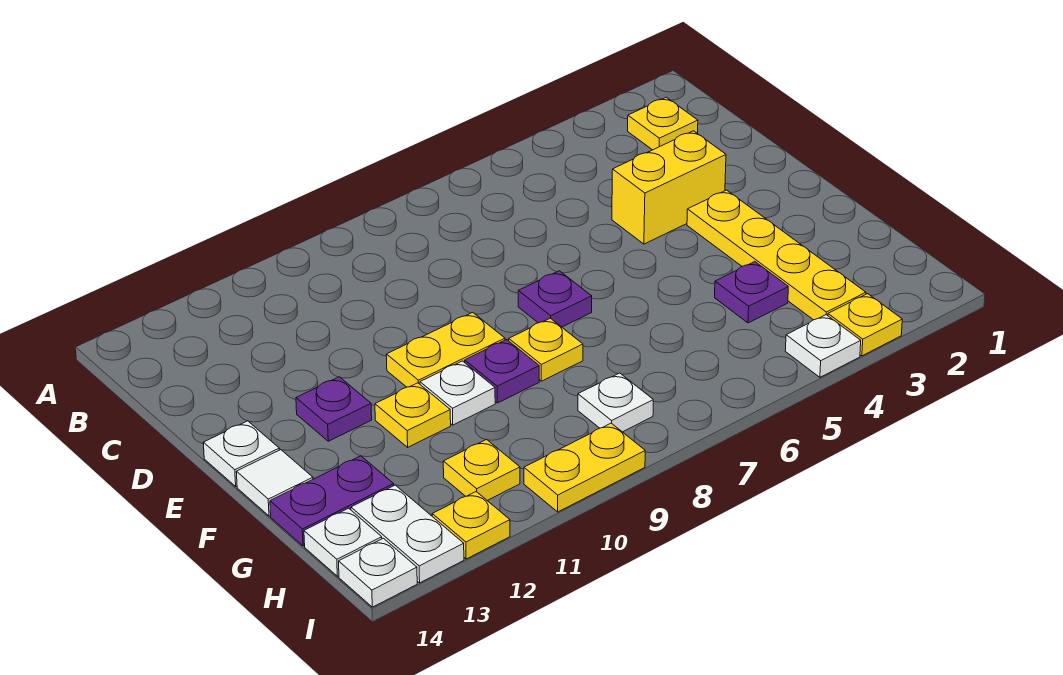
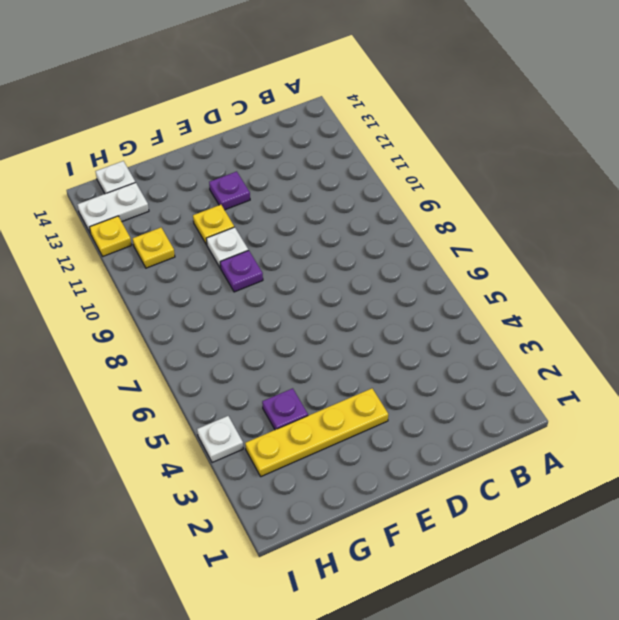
none -> yellow plate B2 level 1
none -> yellow brick D3:D4 level 1
none -> purple plate E7 level 1

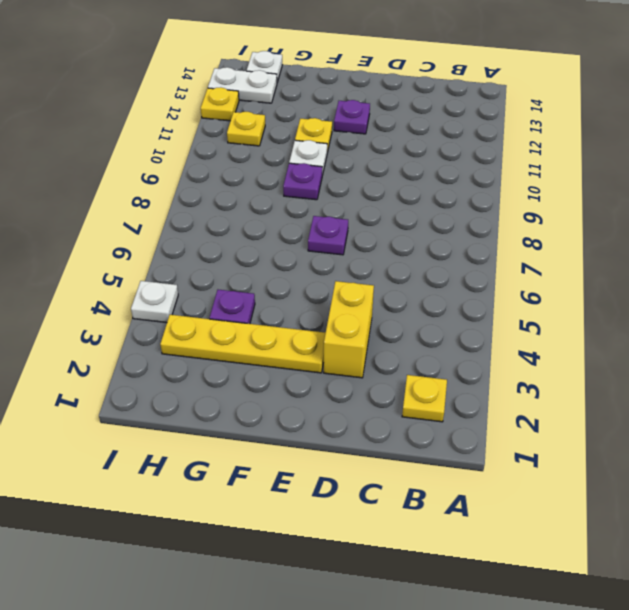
none -> yellow plate E9:E10 level 1
none -> white plate E14 level 1
none -> yellow plate F8 level 1

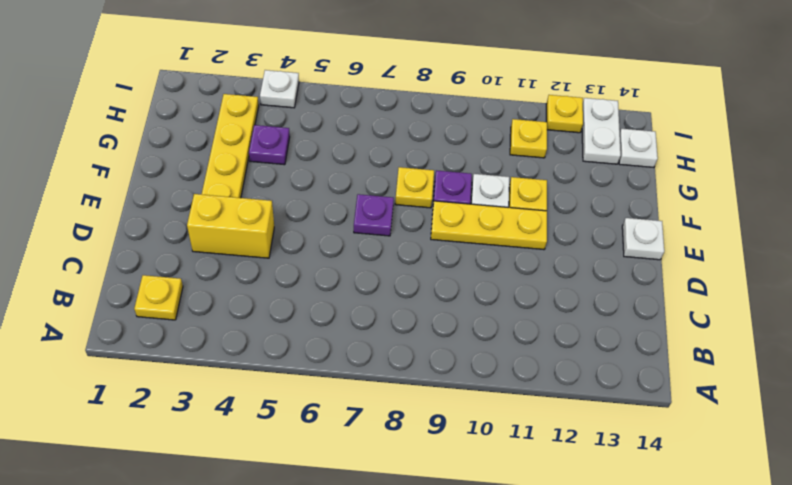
yellow plate E9:E11 level 1 -> yellow plate E9:E10 level 1
none -> purple plate E12 level 1
none -> white tile F14 level 1
none -> purple plate G13:G14 level 1

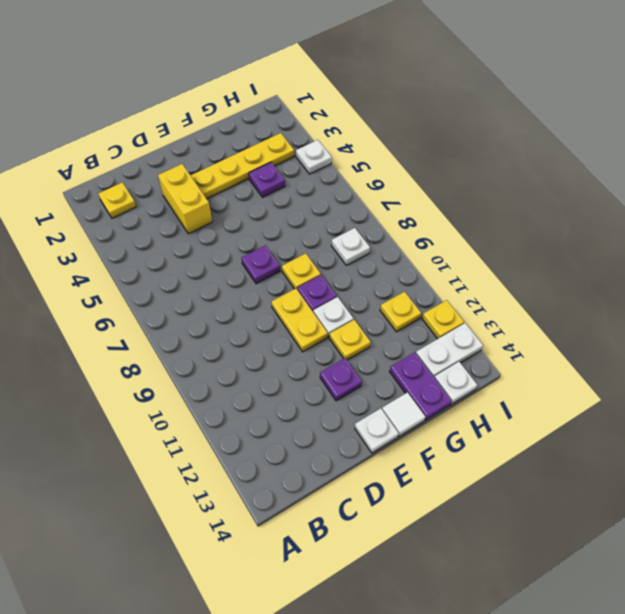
none -> yellow plate I3 level 1
none -> yellow plate I9:I10 level 1
none -> white plate I14 level 1

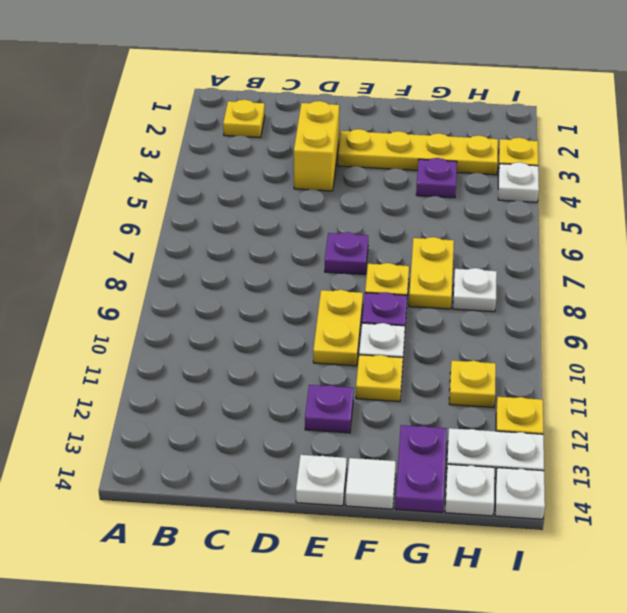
yellow plate G7:G8 level 1 -> yellow plate I9:I10 level 1

